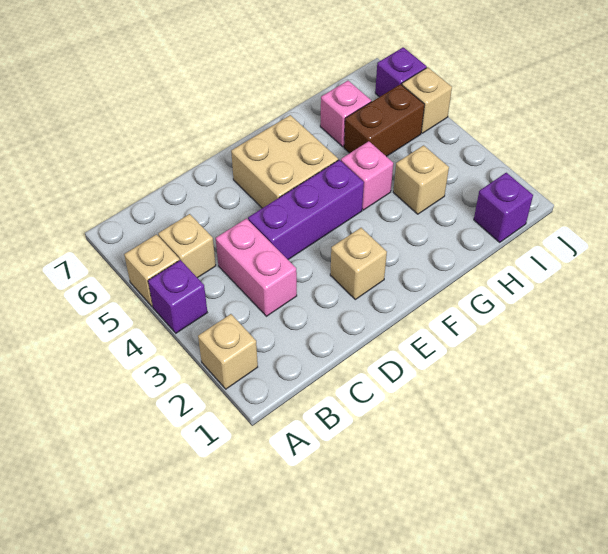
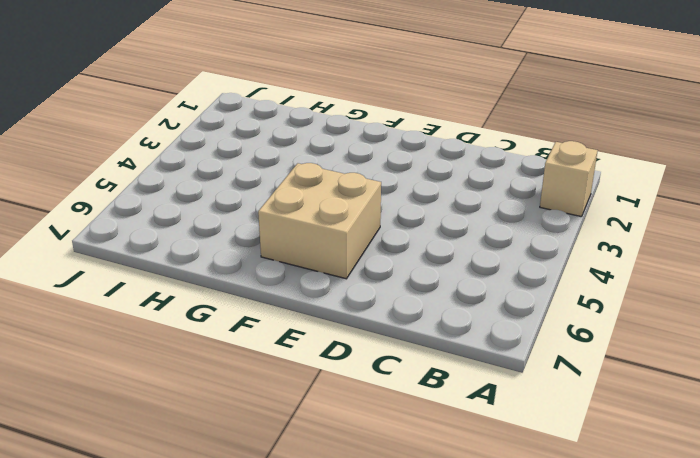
none -> purple brick A4 level 1
none -> tan brick A5 level 1
none -> tan brick B5 level 1

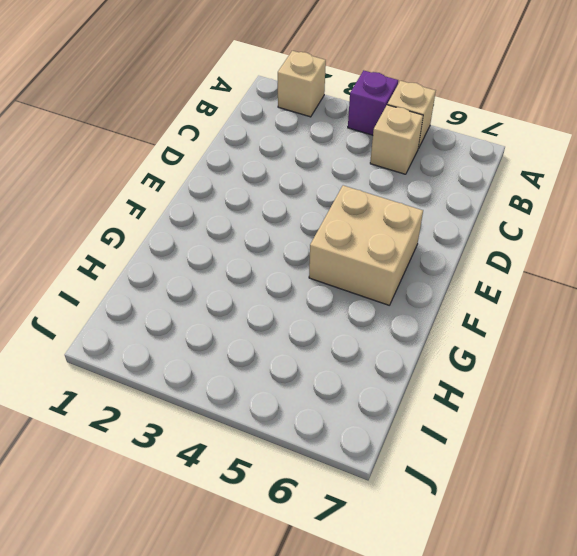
none -> pink brick C3:C4 level 1
none -> purple brick D4:F4 level 1
none -> tan brick E2 level 1

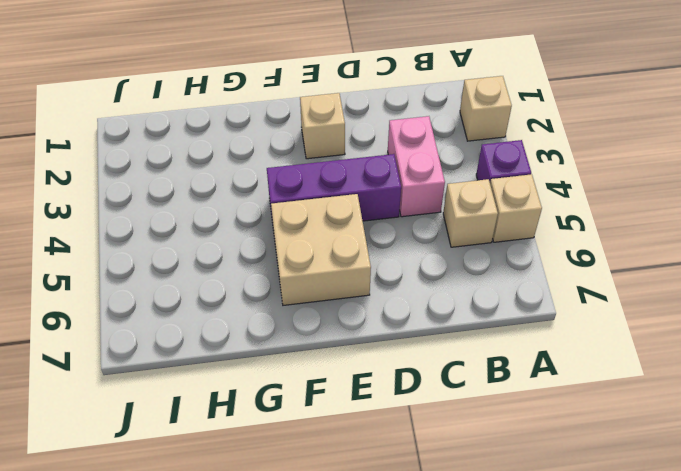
none -> pink brick G4 level 1
none -> tan brick H3 level 1
none -> brown brick H5:I5 level 1

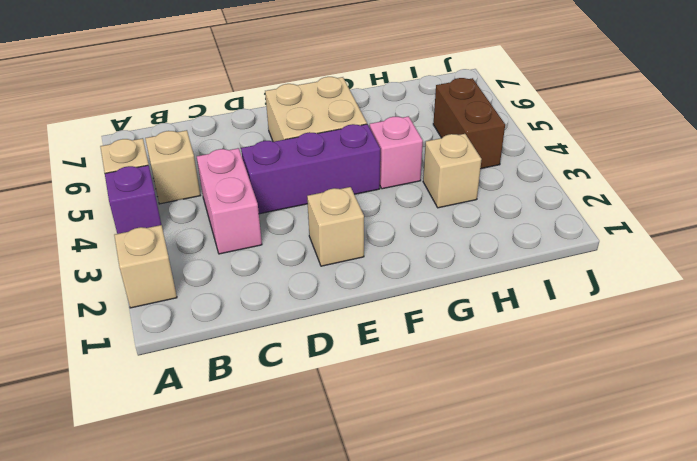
brown brick I4:I5 level 1 -> brown brick H5:I5 level 1
none -> pink brick H6 level 1
none -> purple brick I1 level 1
none -> tan brick J5 level 1

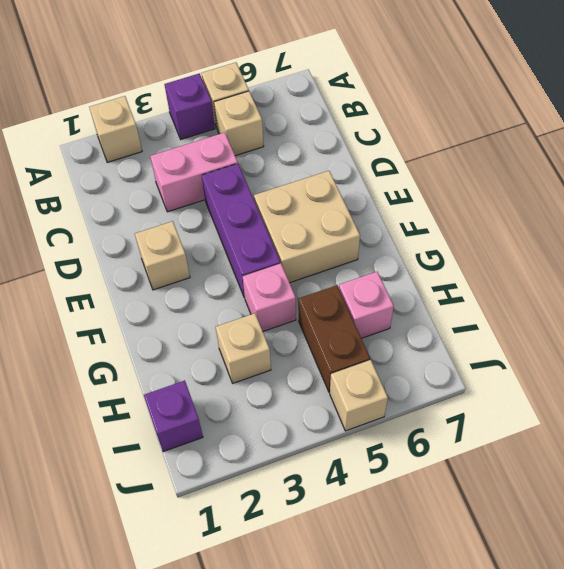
none -> purple brick J6 level 1

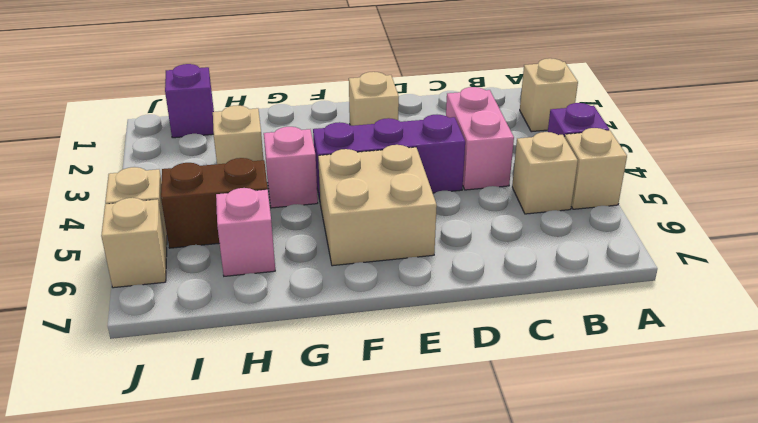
tan brick J6 level 1 -> purple brick J6 level 1

